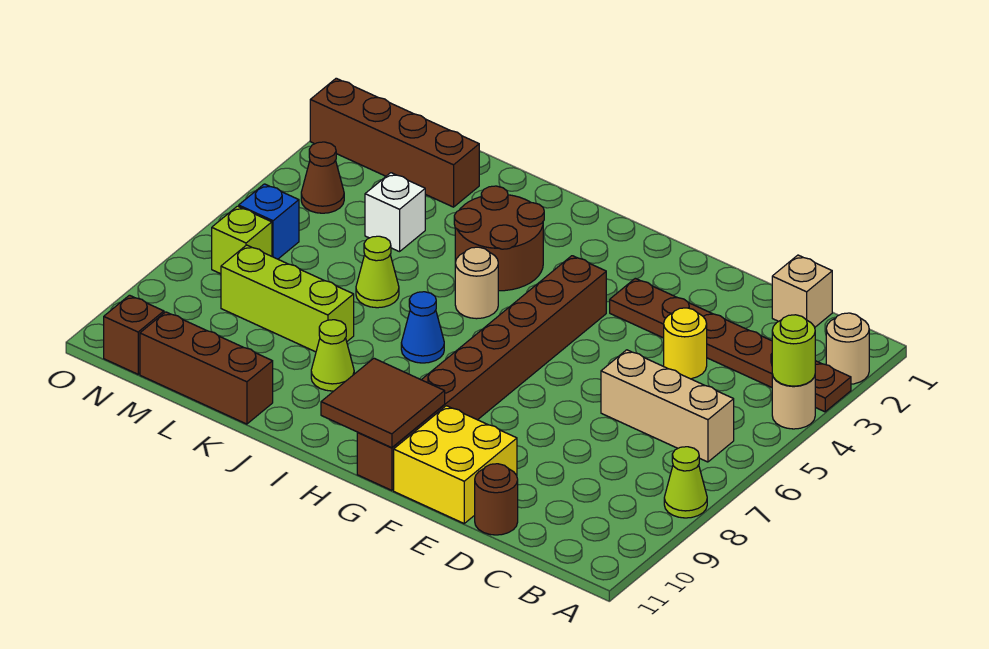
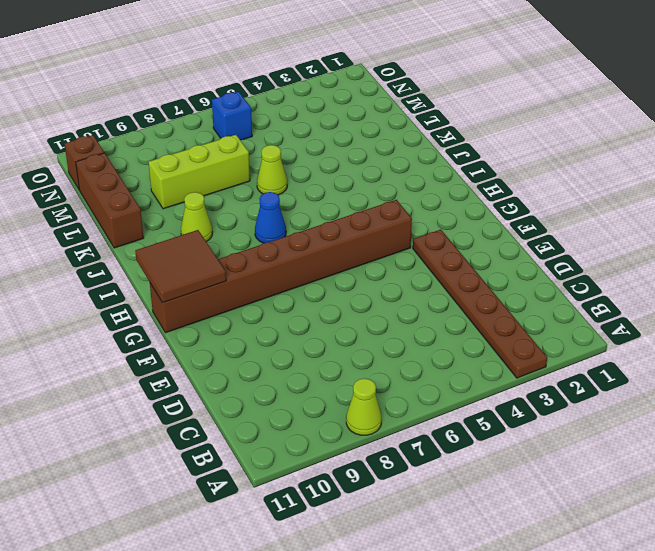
lime brick L7:L9 level 1 -> lime brick K8:M8 level 1
none -> tan round brick A2 level 1
none -> tan round brick A4 level 1
none -> tan brick B6:D6 level 1

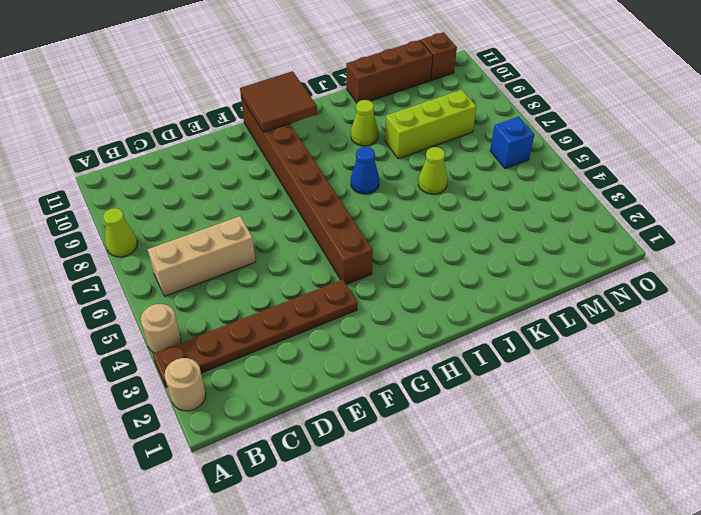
none -> tan brick C1 level 1
none -> yellow round brick D4 level 1
none -> brown round brick D11 level 1

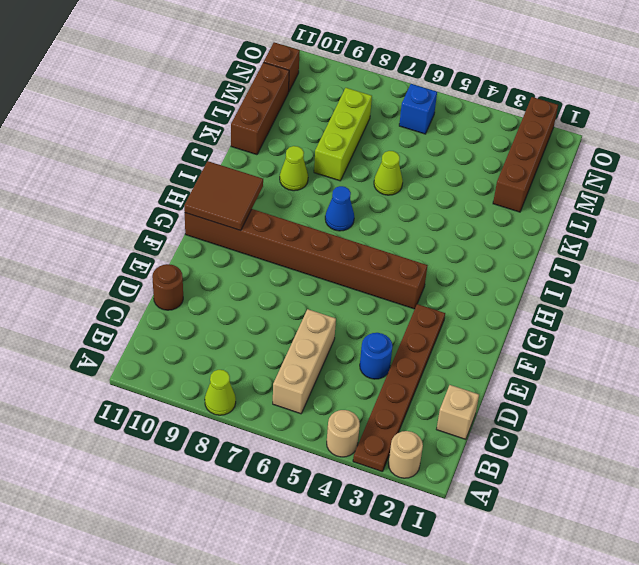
blue round brick D4 level 1 -> yellow round brick D4 level 1
none -> yellow brick E10:F11 level 1
none -> brown round brick I3:J4 level 1
none -> tan round brick I5 level 1

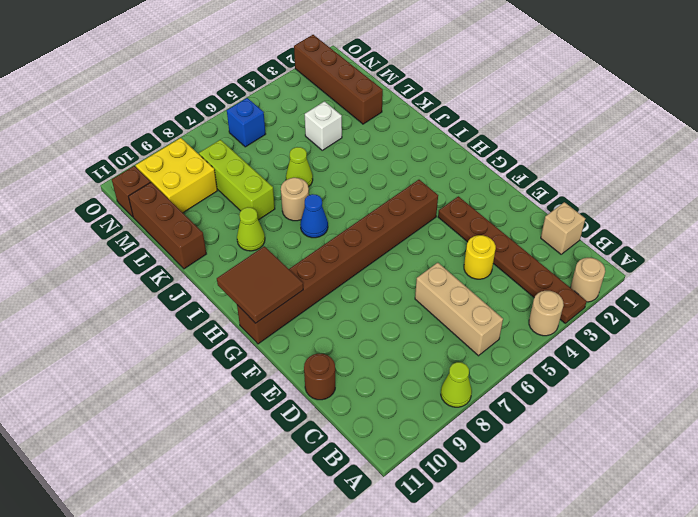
tan round brick J7 level 1 -> tan round brick I5 level 1
yellow brick M9:N10 level 1 -> yellow brick E10:F11 level 1
none -> brown round brick I3:J4 level 1
none -> brown cone N4 level 1
none -> lime brick N7 level 1

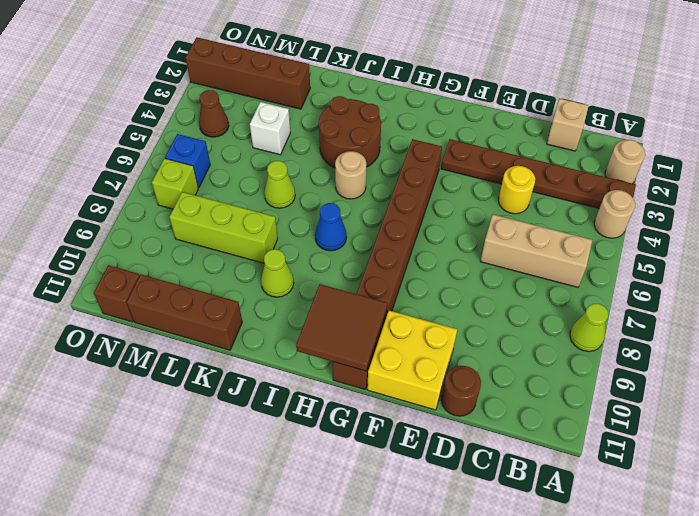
none -> lime round brick A4 level 2

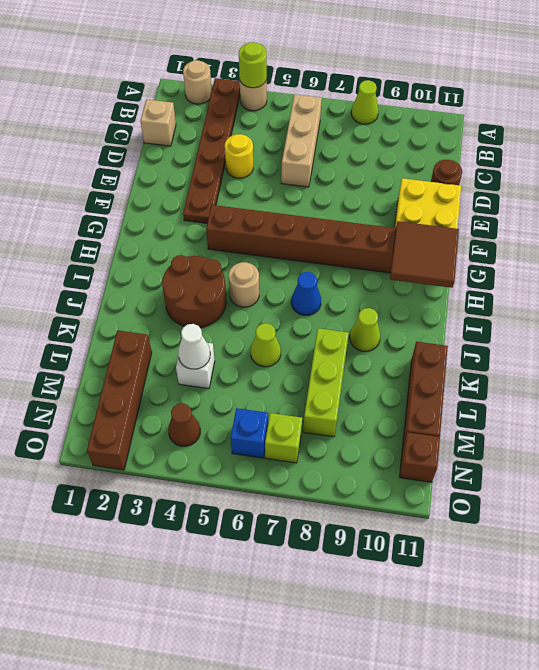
white cone L4 level 2 -> none

